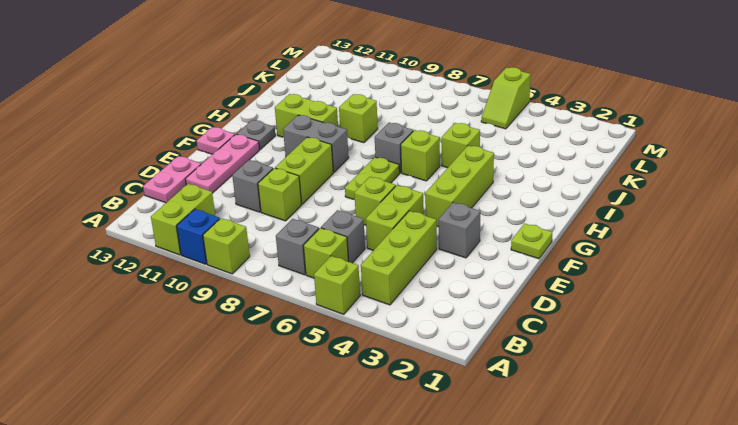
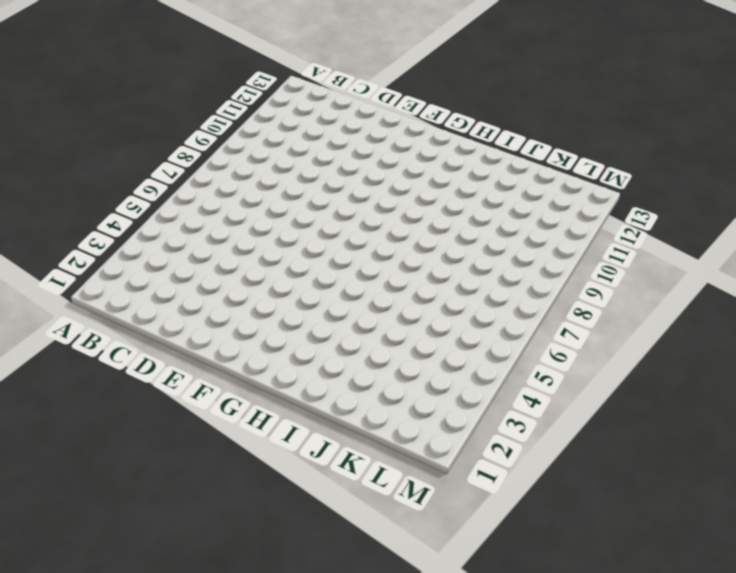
none -> lime brick A5 level 1
none -> lime brick A9 level 1
none -> blue brick A10 level 1

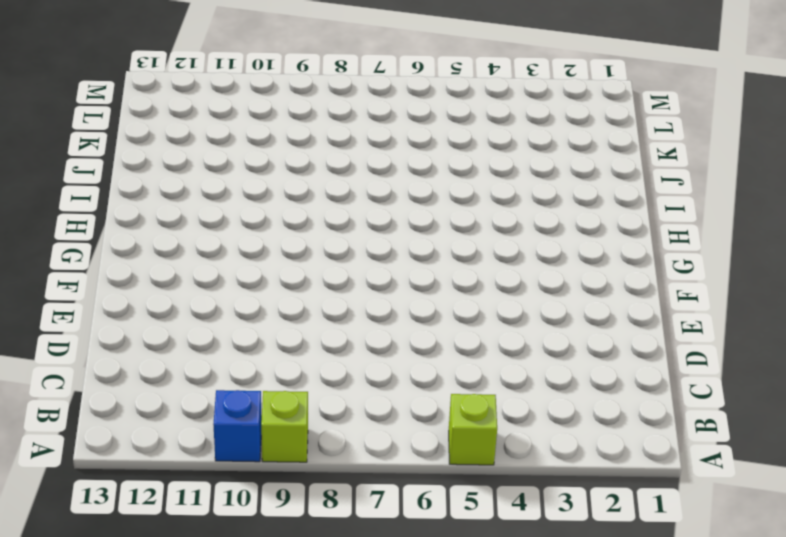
none -> lime brick A11:B11 level 1
none -> lime brick B4:D4 level 1
none -> lime brick B6 level 1

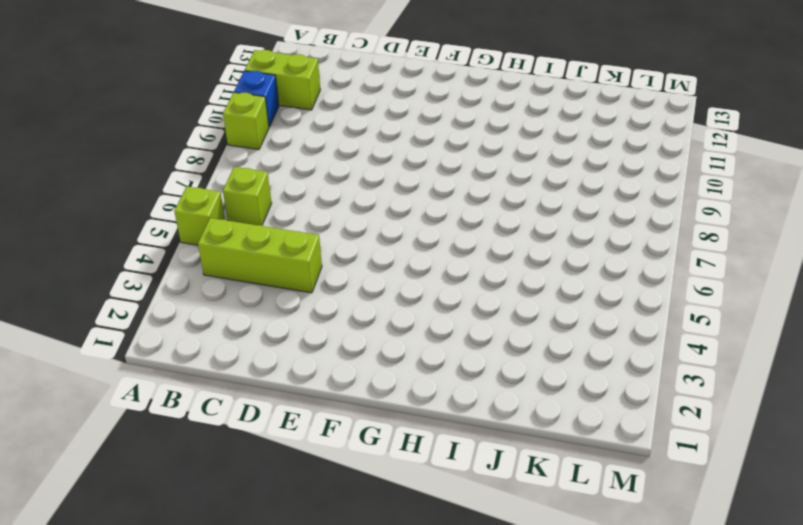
none -> grey brick B7 level 1
none -> grey brick C6 level 1
none -> pink plate C13:D13 level 1

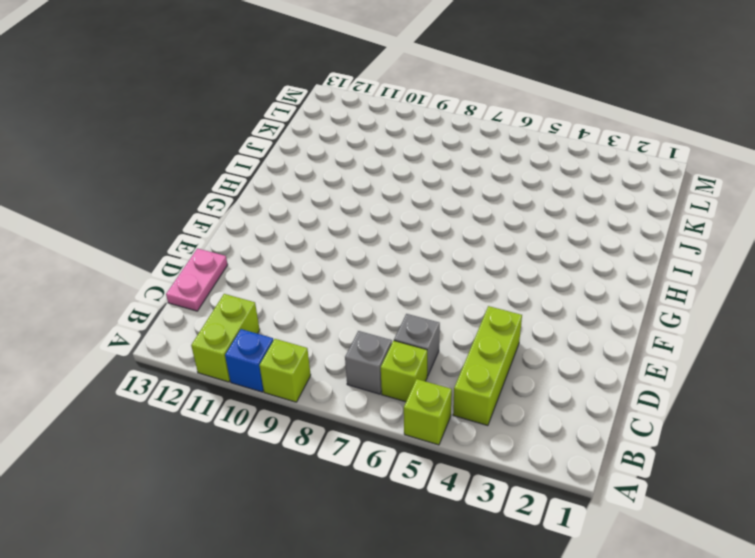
none -> lime brick D5:E5 level 1
none -> lime brick D9 level 1
none -> grey brick D10 level 1

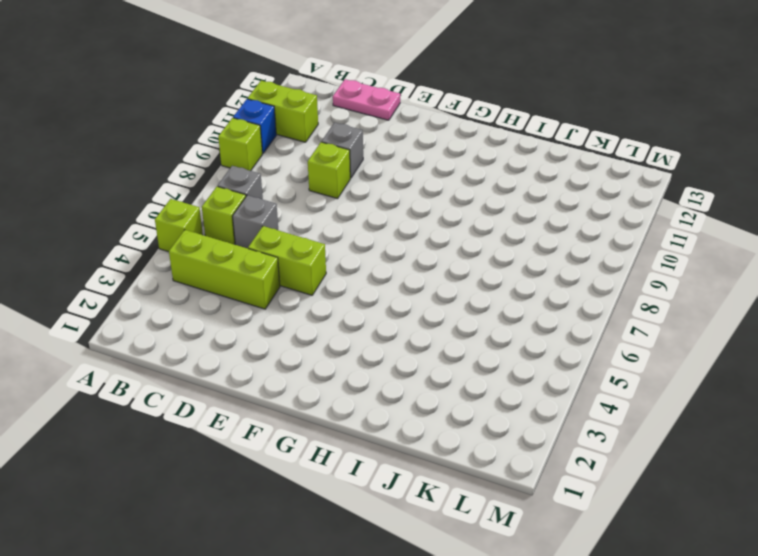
none -> pink plate D12:F12 level 1
none -> grey brick E3 level 1
none -> lime brick E6 level 1

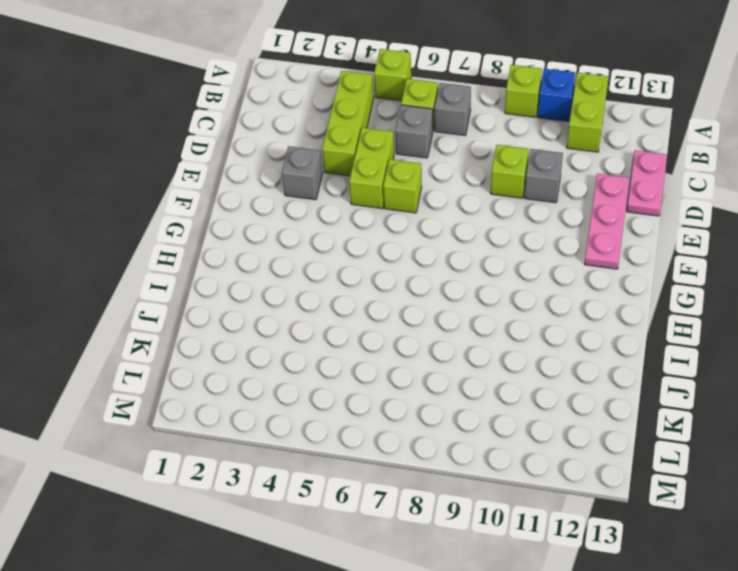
none -> lime brick E9:F9 level 1
none -> lime plate F1 level 1
none -> lime brick F4:H4 level 1

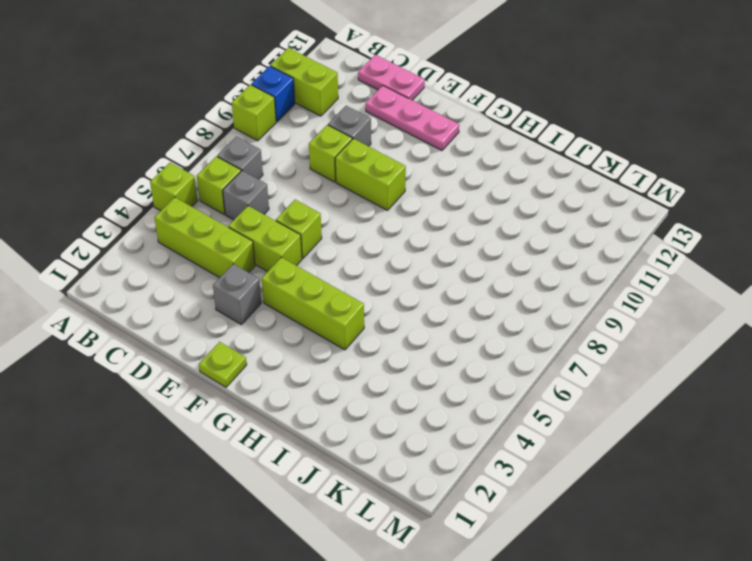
none -> lime plate F7:G7 level 1
none -> pink plate F13 level 1
none -> grey brick G9:G10 level 1

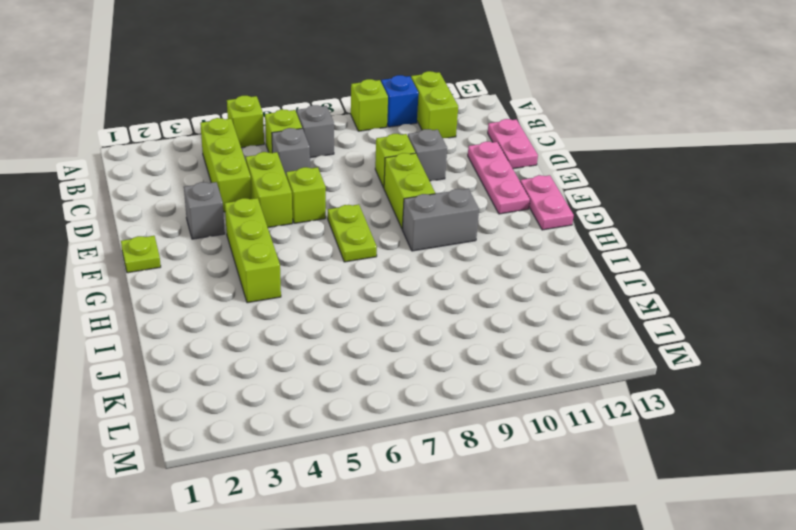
pink plate F13:G13 level 1 -> pink plate F13 level 1
none -> grey plate G12 level 1
none -> lime brick H6 level 1
none -> grey brick H7 level 1

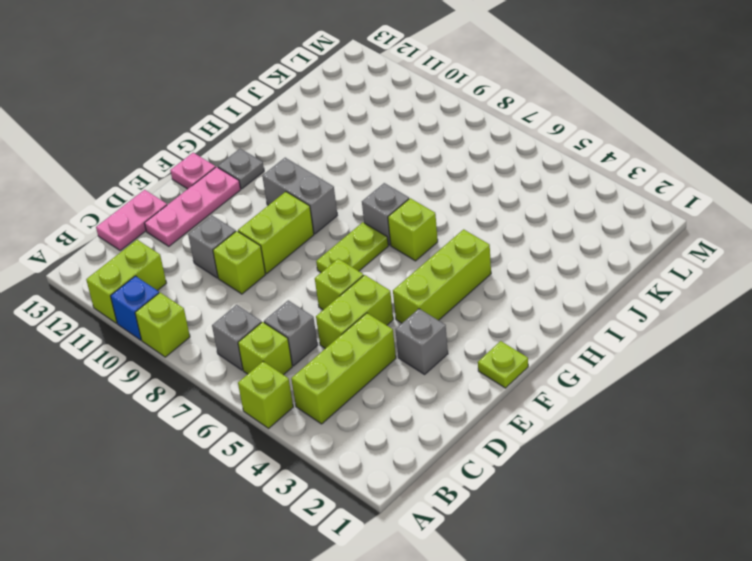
none -> lime brick H10:H11 level 1
none -> lime brick I5 level 1
none -> lime brick I9 level 1

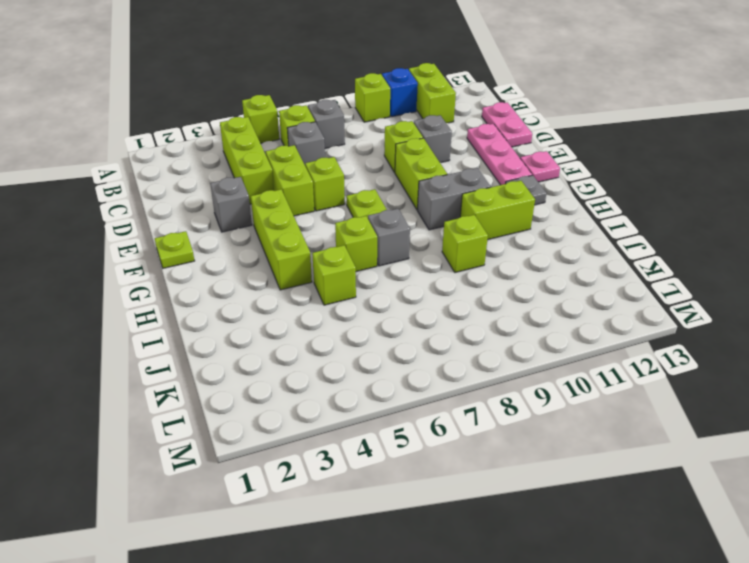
none -> lime slope L5:M5 level 1 top M

